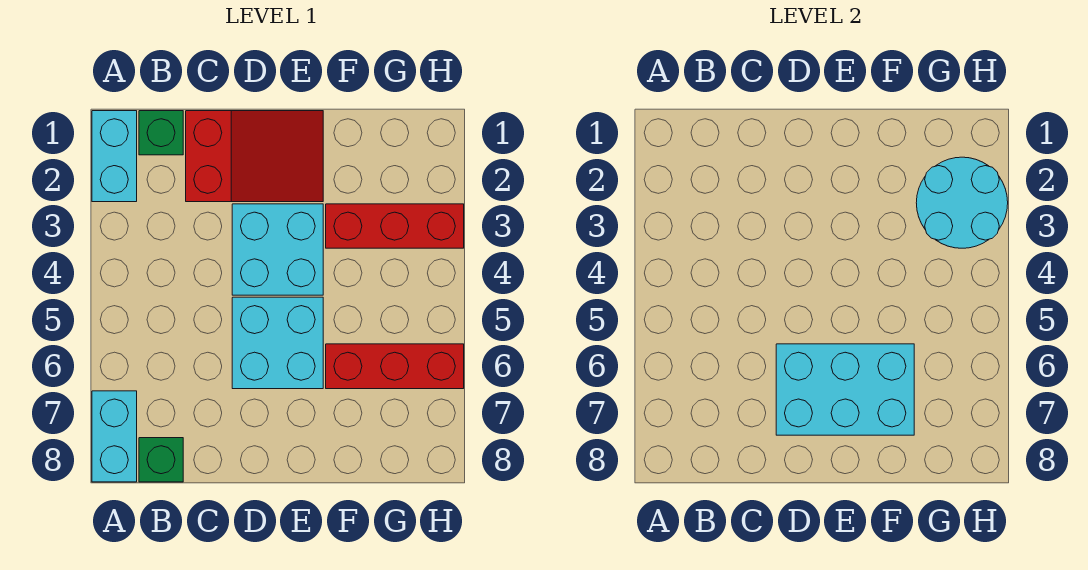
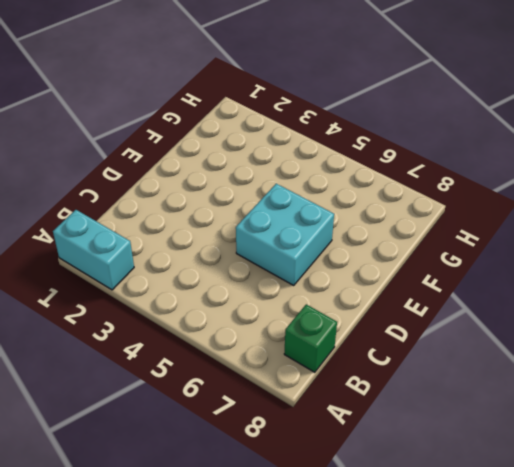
none -> cyan brick A7:A8 level 1
none -> green brick B1 level 1

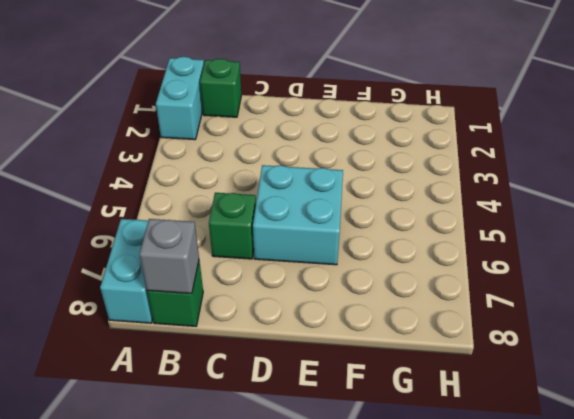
grey brick B8 level 2 -> none
green brick C6 level 1 -> none
none -> red slope C1:E2 level 1 top C
none -> cyan brick D3:E4 level 1

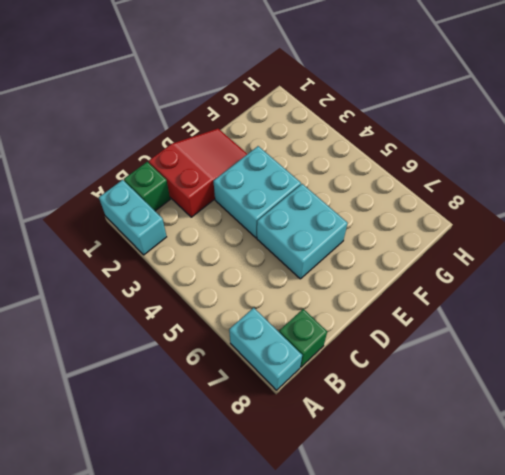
none -> red brick F3:H3 level 1
none -> red brick F6:H6 level 1

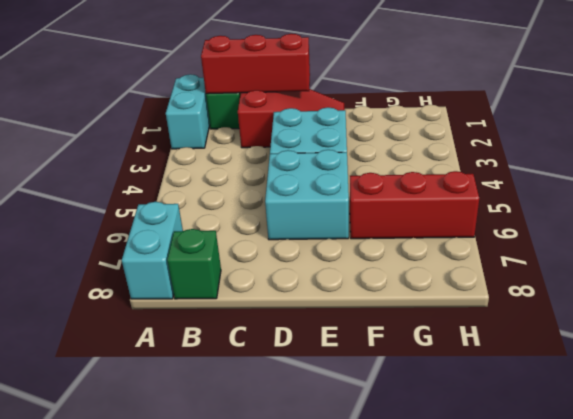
red brick B1:D1 level 2 -> red brick F3:H3 level 1
none -> cyan brick D6:F7 level 2
none -> cyan round brick G2:H3 level 2

